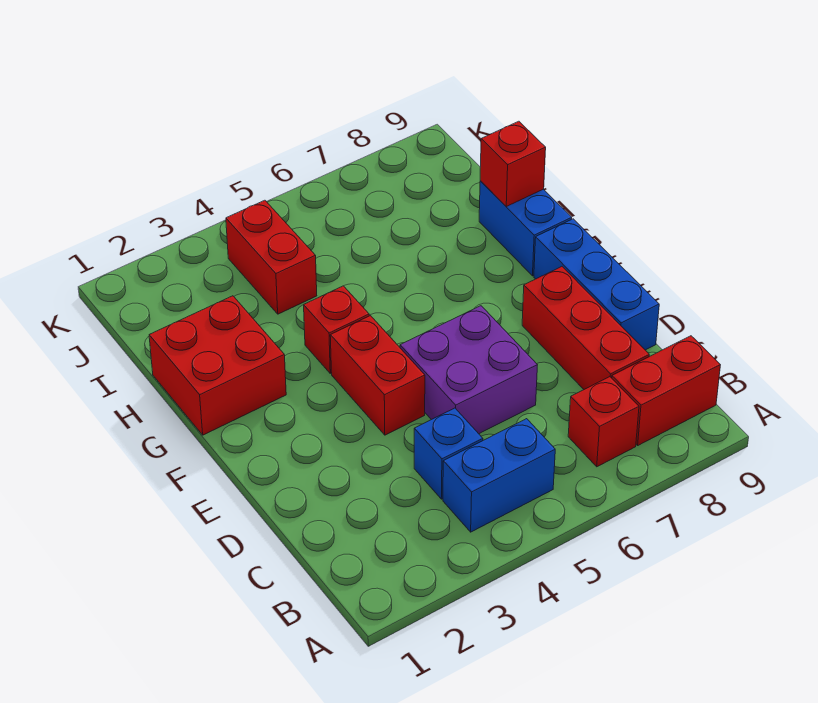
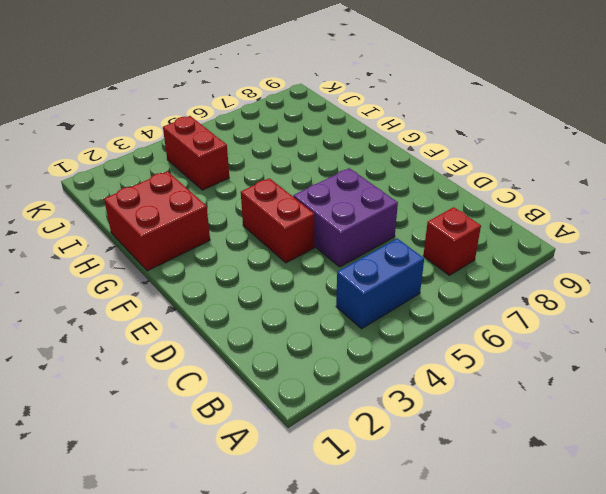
none -> red brick B8:B9 level 1
none -> blue brick C4 level 1
none -> red brick C8:E8 level 1

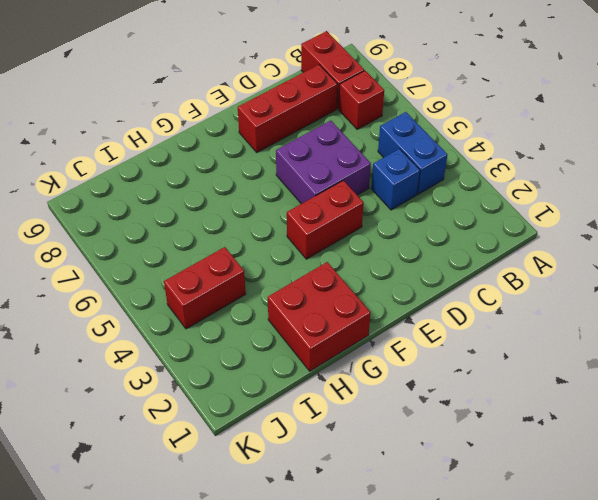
none -> blue brick D9:F9 level 1
none -> red brick G4 level 1
none -> blue brick G9:H9 level 1

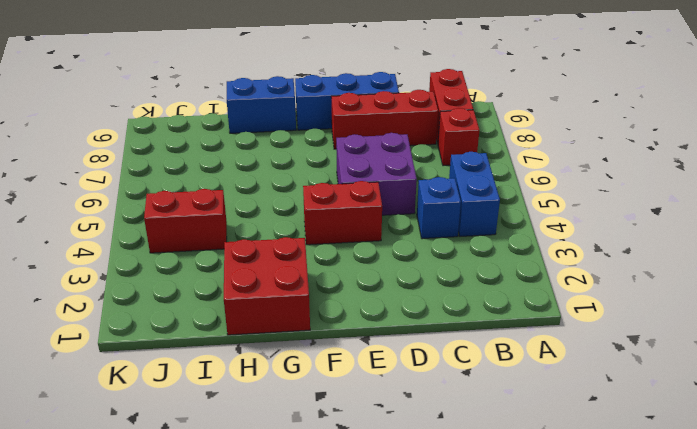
none -> red brick G4 level 1
none -> red brick H9 level 2

